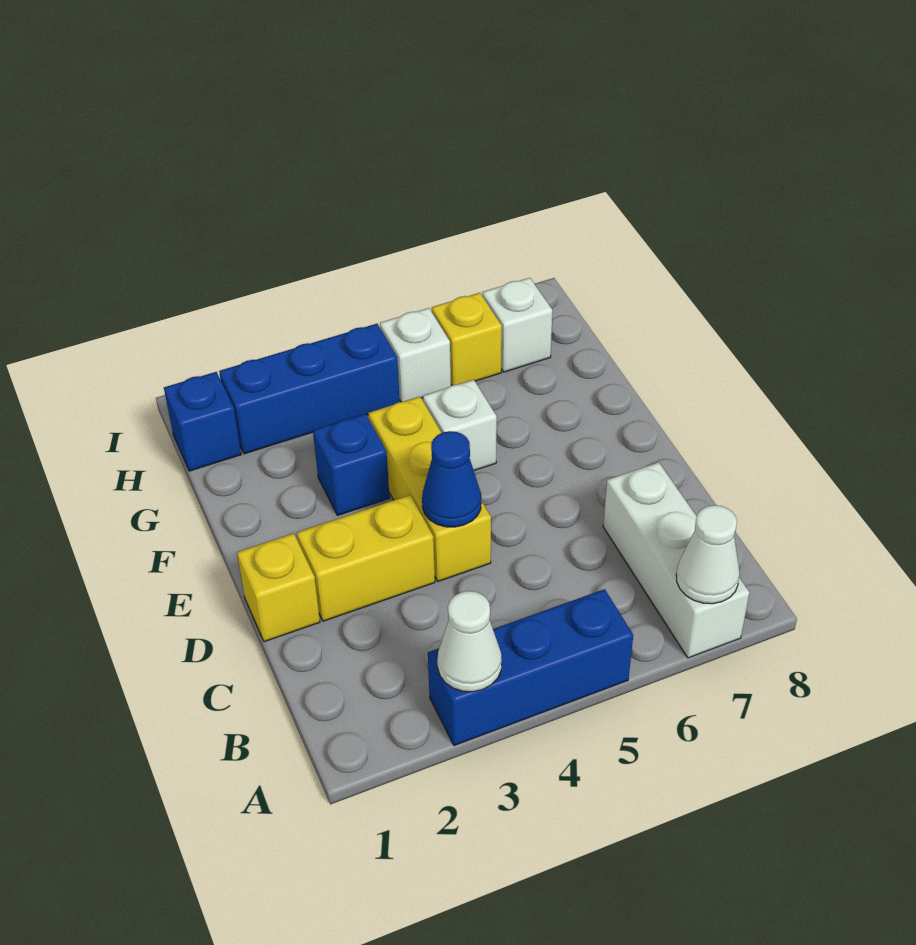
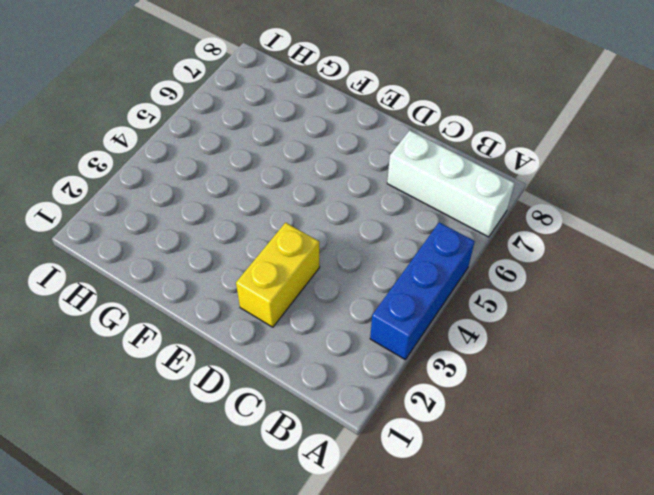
none -> yellow brick D1 level 1
none -> yellow brick D4:F4 level 1
none -> blue brick F3 level 1

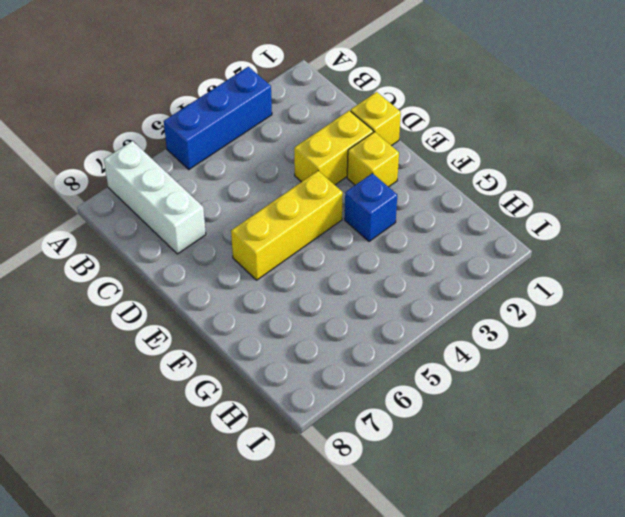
yellow brick E2 level 1 -> yellow brick H6 level 1
yellow brick E4:E6 level 1 -> yellow brick D4:F4 level 1
none -> white brick F5 level 1
none -> blue brick H1 level 1
none -> blue brick H2:H4 level 1

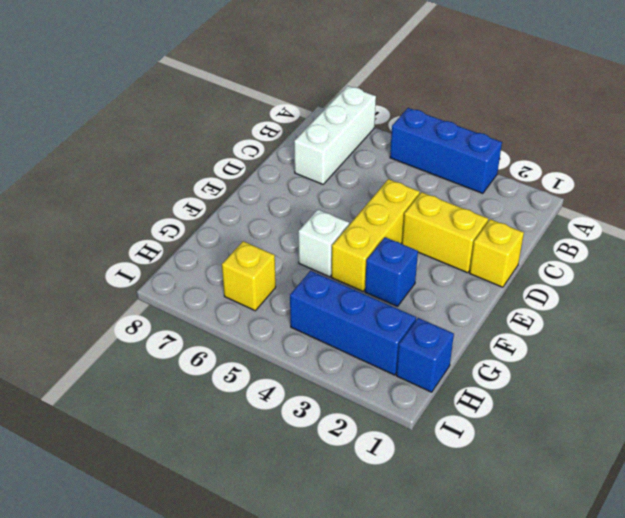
none -> white brick H5 level 1
none -> white brick H7 level 1
none -> white cone A3 level 2

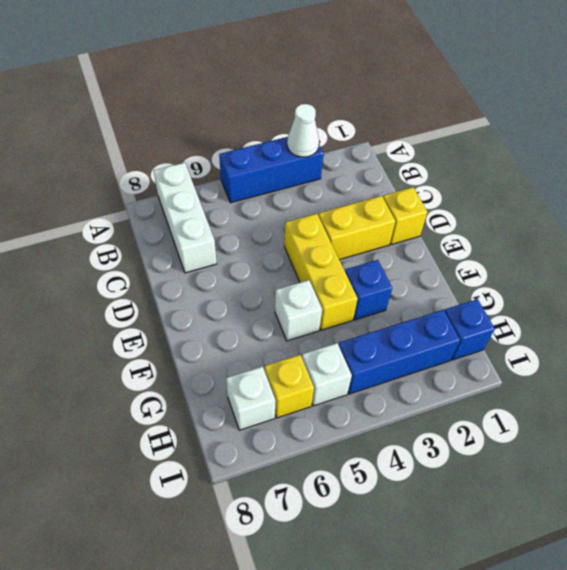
none -> white cone A7 level 2
none -> blue cone D4 level 2

